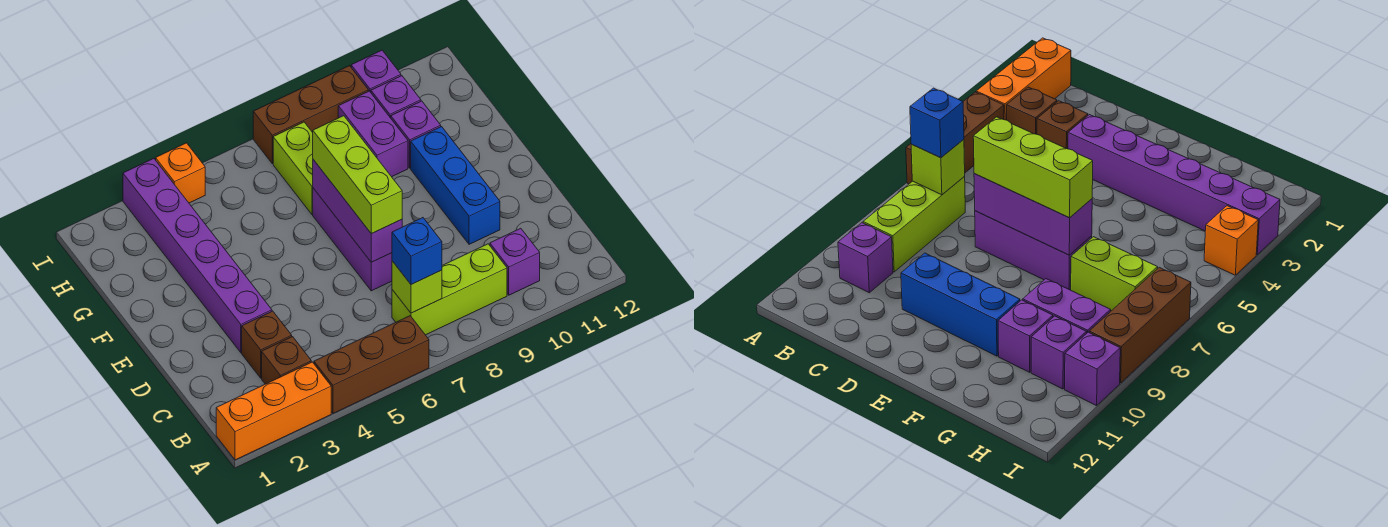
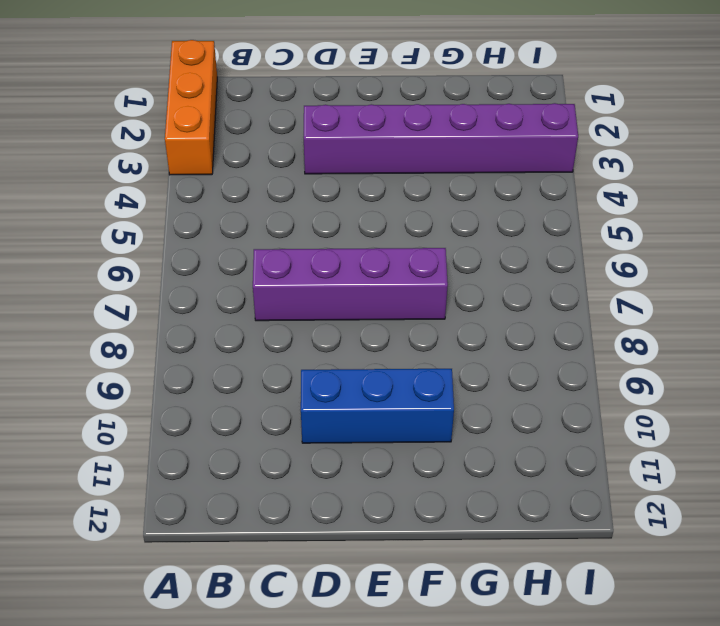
purple brick C7:F7 level 1 -> purple brick D7:F7 level 1
none -> brown brick A4:A6 level 1
none -> brown brick B3 level 1
none -> lime brick B7:B9 level 1

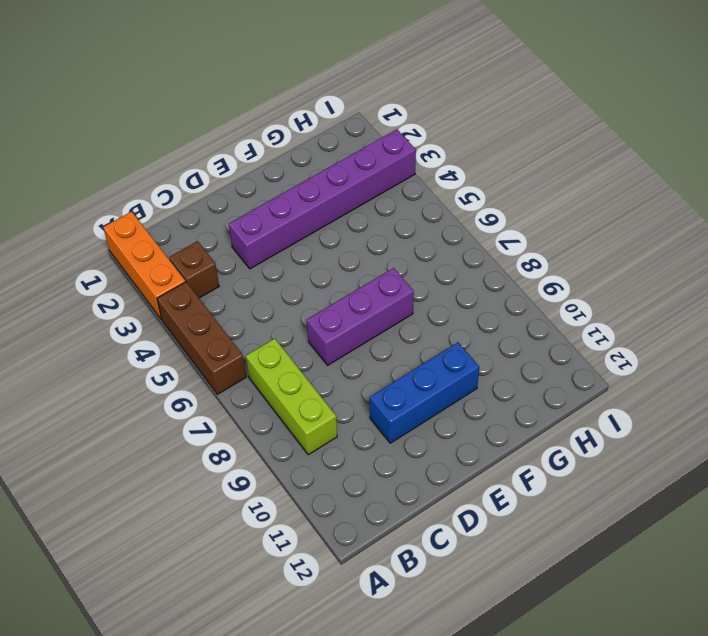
none -> purple brick B10 level 1
none -> brown brick C3 level 1
none -> lime brick G7:H7 level 1

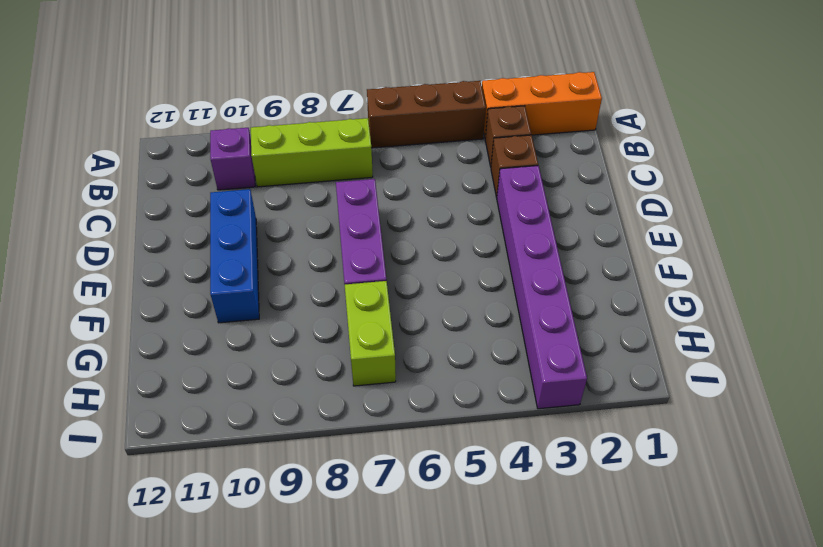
none -> purple brick G9:H9 level 1
none -> purple brick G10 level 1
none -> purple brick H10 level 1

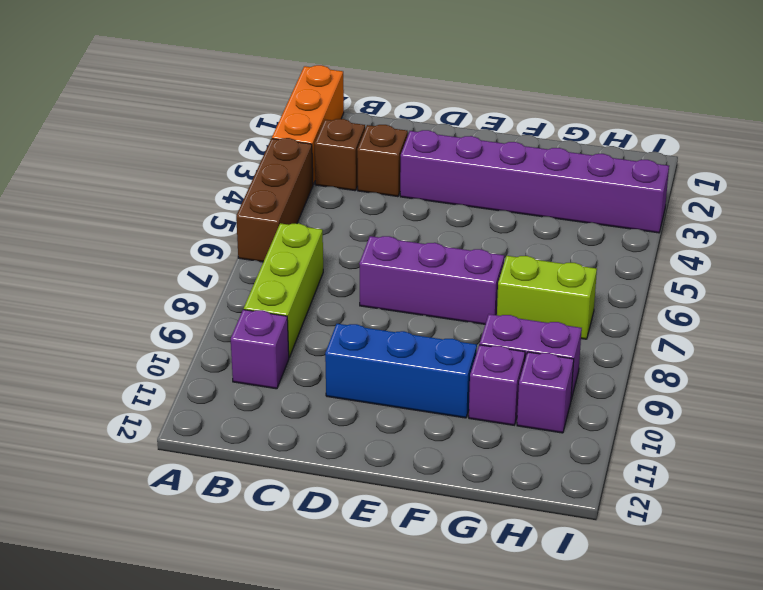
none -> orange brick I4 level 1
none -> brown brick I7:I9 level 1
none -> purple brick I10 level 1

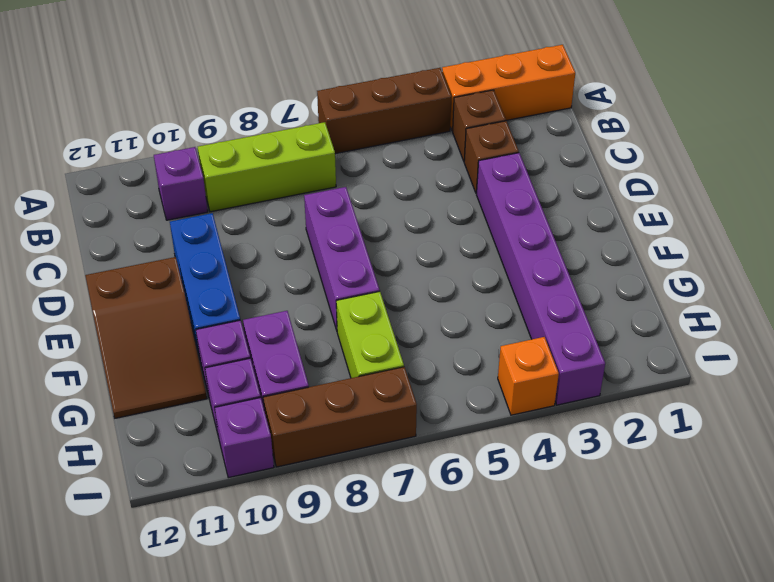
brown slope E11:G12 level 1 top E -> none
none -> lime brick B7 level 2
none -> purple brick D7:F7 level 2
none -> blue brick B7 level 3

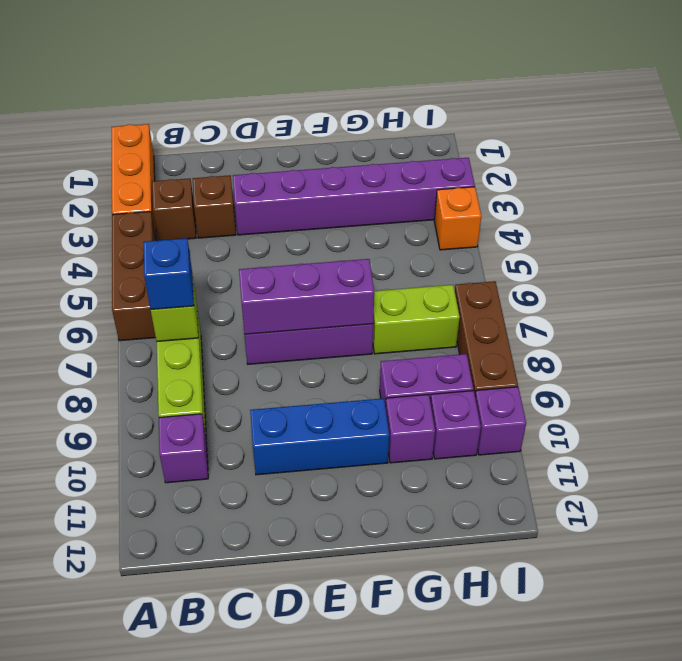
none -> lime brick D7:F7 level 3

